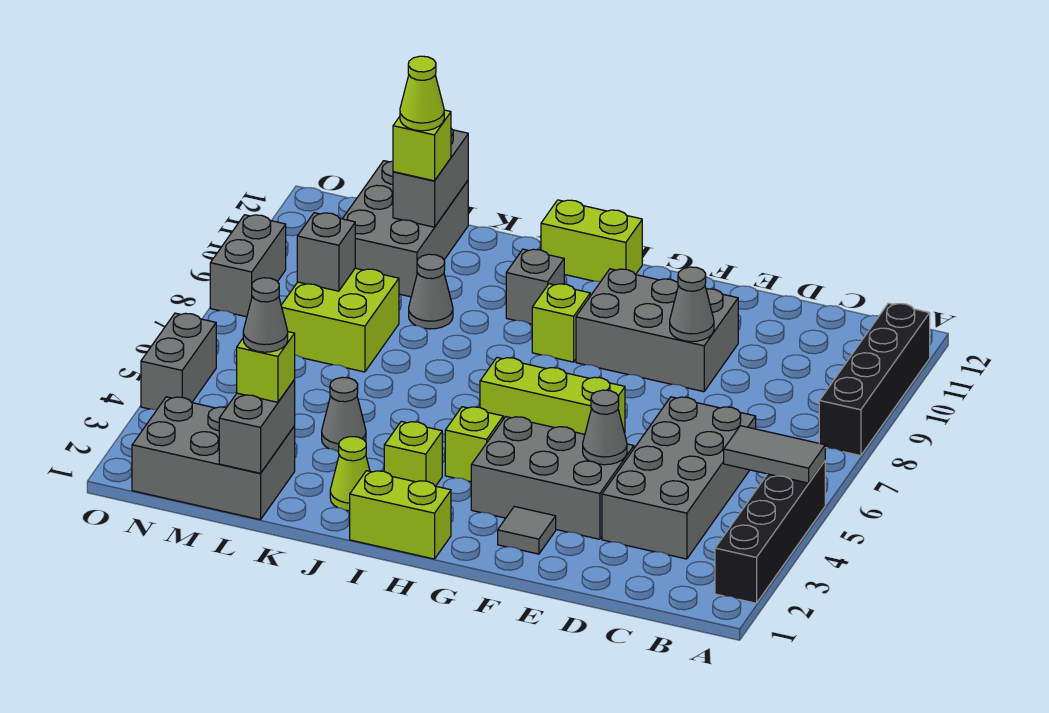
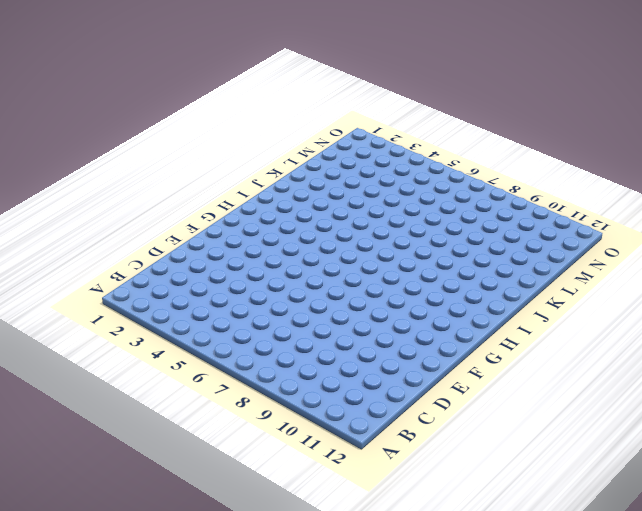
none -> black brick A2:A5 level 1
none -> black brick A8:A11 level 1
none -> grey brick C3:D6 level 1
none -> grey brick E3:G4 level 1

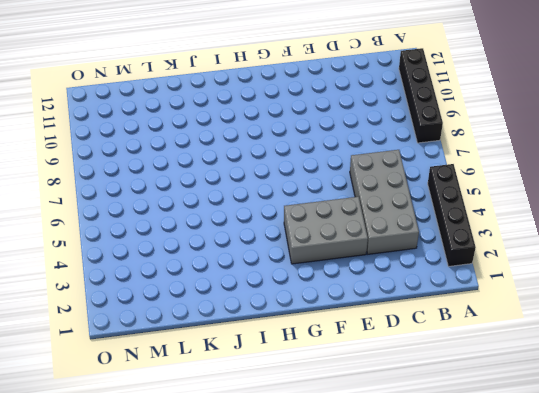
none -> grey brick E9:G10 level 1
none -> grey tile F2 level 1
none -> lime brick F6:H6 level 1
none -> lime brick H1:I1 level 1

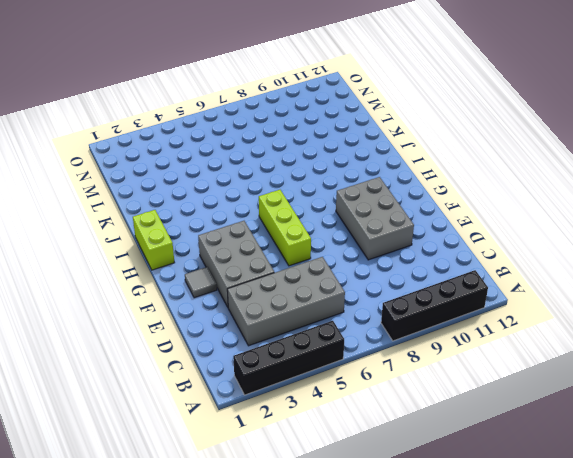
none -> lime brick H4 level 1
none -> lime brick H9 level 1
none -> lime brick H12:I12 level 1
none -> lime brick I3 level 1

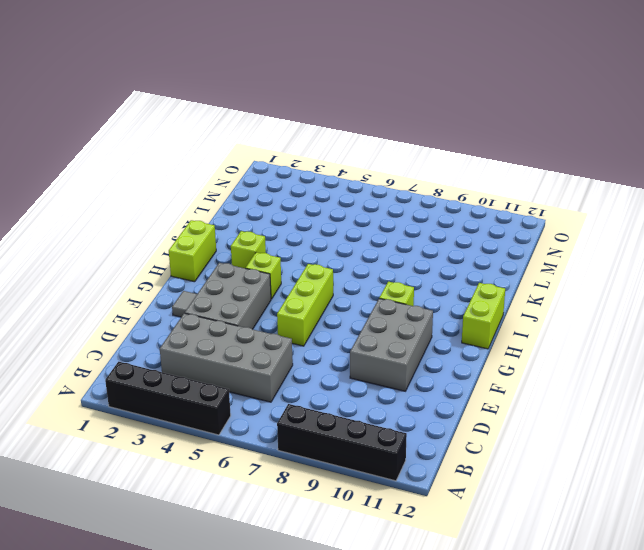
none -> grey brick I10 level 1
none -> lime cone J2 level 1
none -> grey cone K4 level 1
none -> grey cone K9 level 1

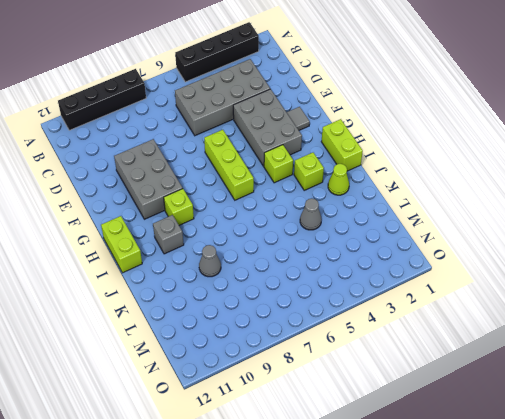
none -> grey brick L1:N2 level 1
none -> lime brick L7:M8 level 1
none -> grey brick L10:M12 level 1
none -> grey brick O4:O5 level 1

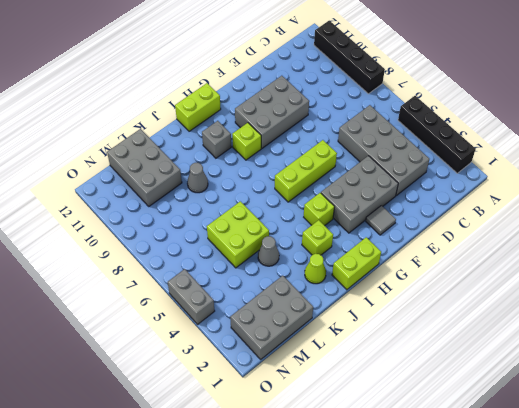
lime brick K5:L6 level 1 -> lime brick L7:M8 level 1
none -> grey brick O8:O9 level 1
none -> grey tile A5:B5 level 2
none -> grey cone E4 level 2
none -> grey cone E9 level 2

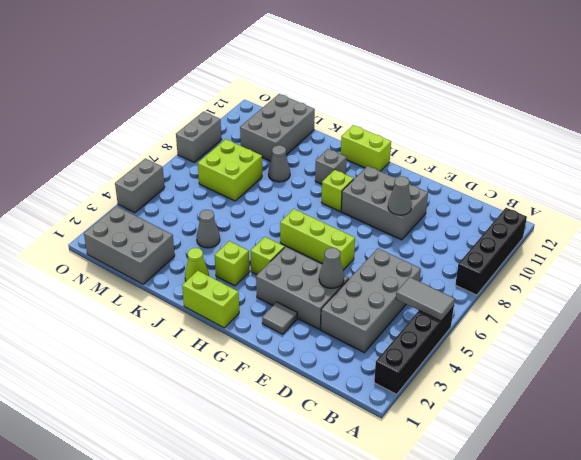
none -> grey brick L1:L2 level 2
none -> grey brick L11:L12 level 2
none -> grey brick M8 level 2
none -> lime brick L2 level 3

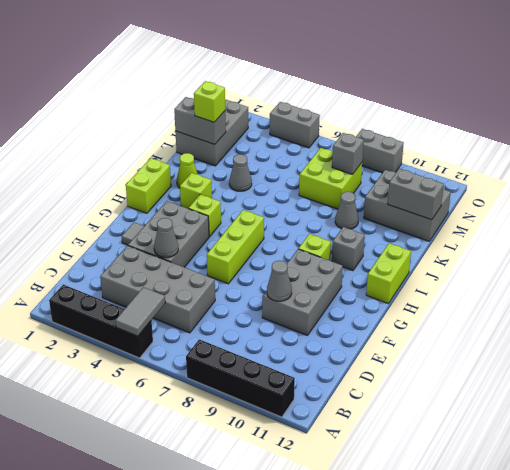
none -> lime brick L11 level 3
none -> grey cone L2 level 4
none -> lime cone L11 level 4

